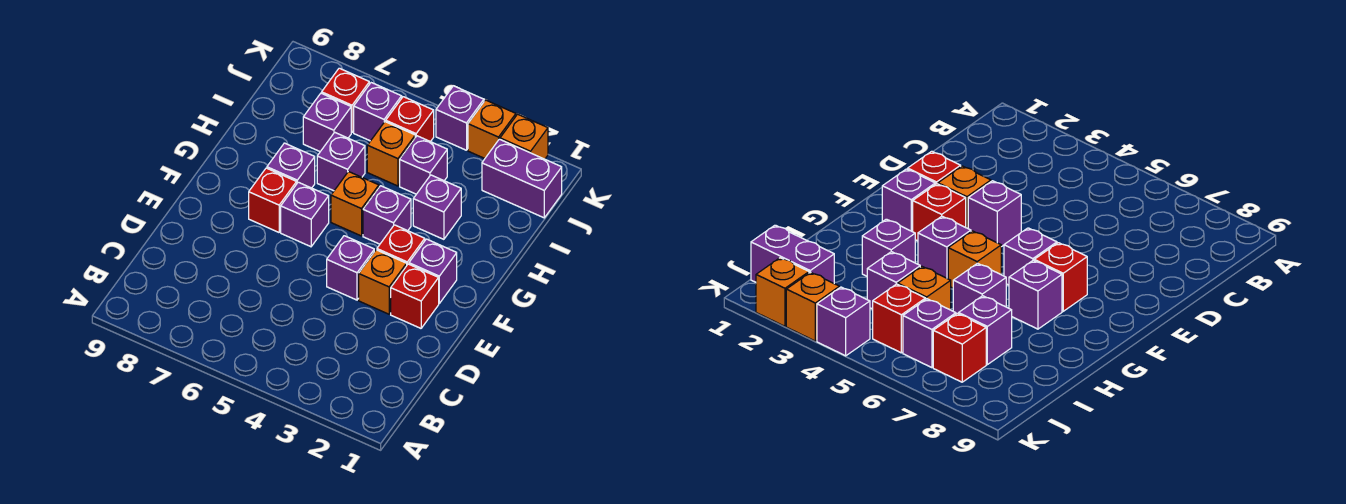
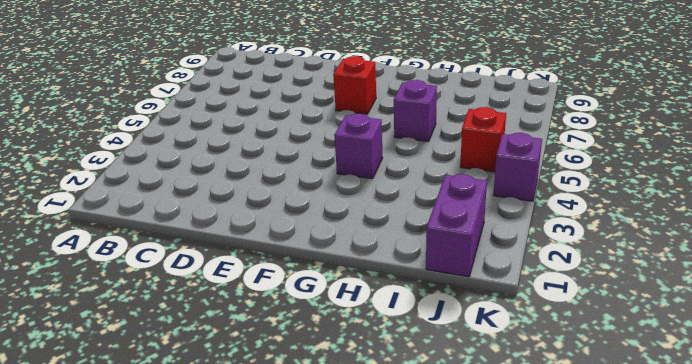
none -> red brick E2 level 1
none -> orange brick E3 level 1
none -> purple brick E4 level 1

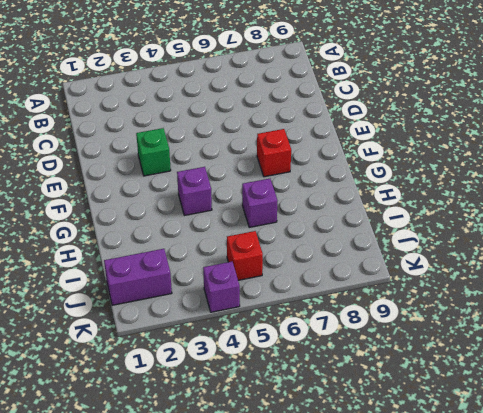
green brick E3 level 1 -> orange brick E3 level 1
none -> red brick E2 level 1
none -> purple brick E4 level 1
none -> purple brick F2 level 1

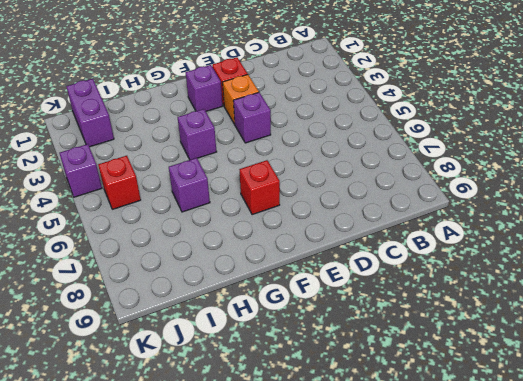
none -> red brick F3 level 1
none -> purple brick F6 level 1
none -> orange brick G5 level 1

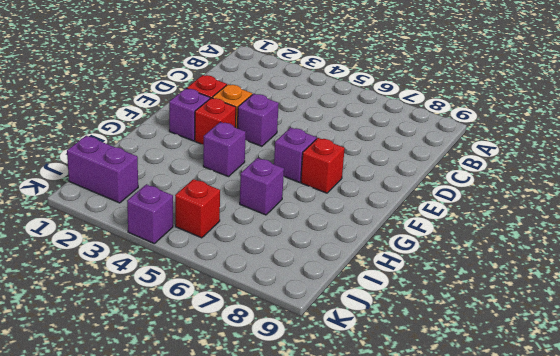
none -> orange brick G5 level 1
none -> purple brick G7 level 1
none -> purple brick H3 level 1

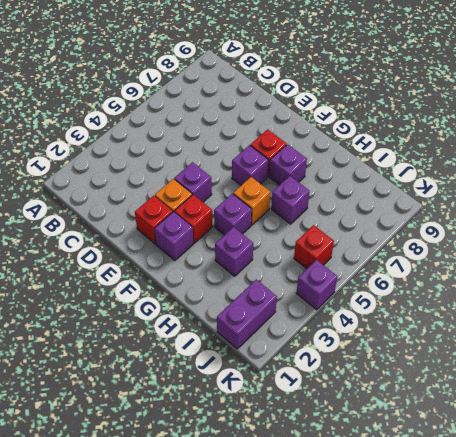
none -> purple brick I4 level 1
none -> orange brick I5 level 1
none -> purple brick I7 level 1

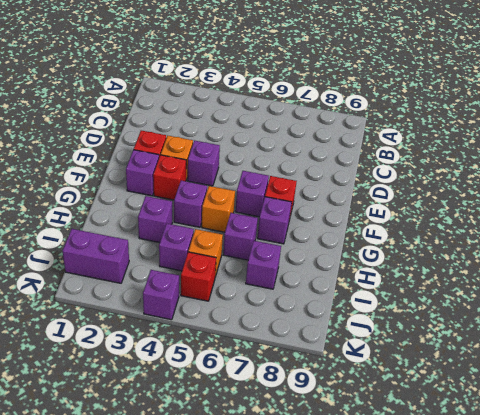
none -> purple brick J6 level 1
none -> red brick J7 level 1
none -> orange brick K2 level 1

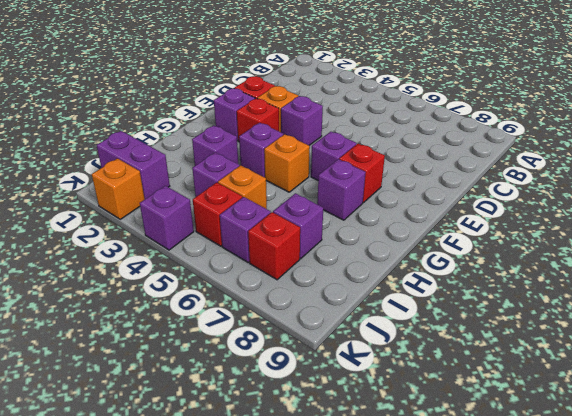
none -> purple brick H6 level 1
none -> orange brick K3 level 1

